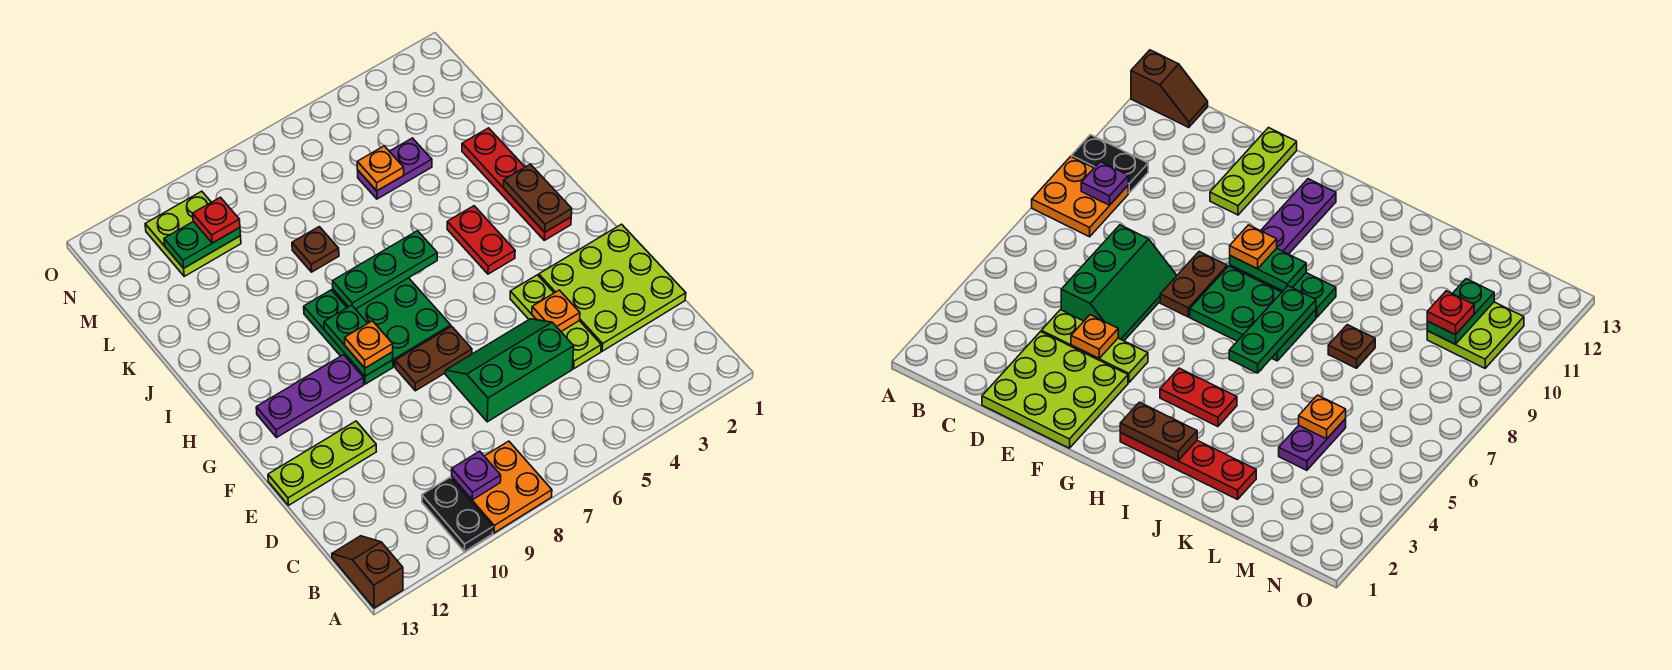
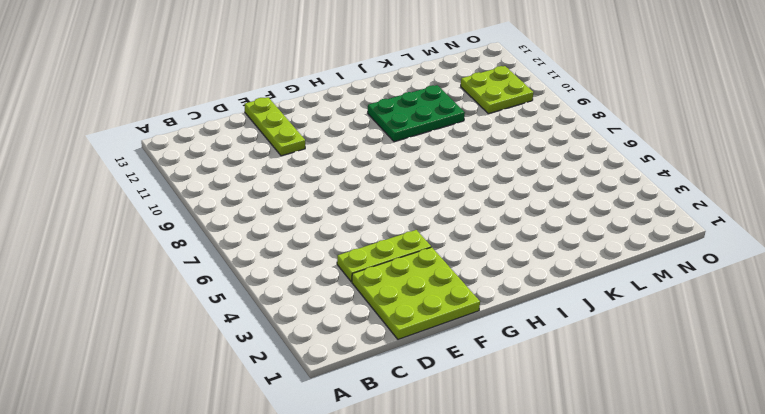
green plate I10:K11 level 1 -> green plate G7:I8 level 1
none -> orange plate A8:B9 level 1
none -> black plate A10:B10 level 1
none -> brown slope A13:B13 level 1 top A

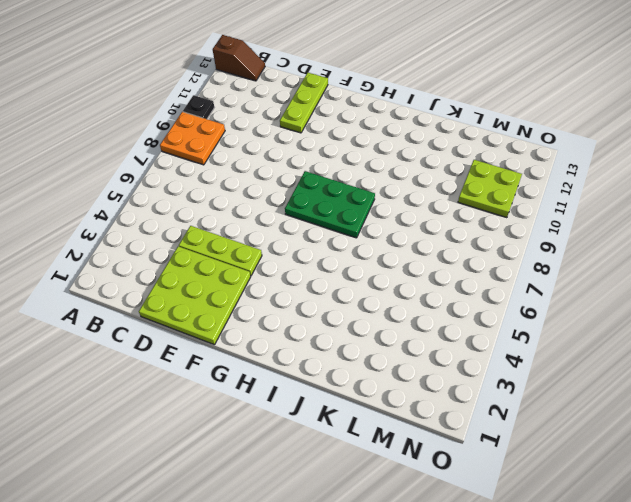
black plate A10 level 1 -> black plate A10:B10 level 1
none -> green slope D5:E7 level 1 top D
none -> brown plate F7:F8 level 1
none -> green plate G9:I9 level 1

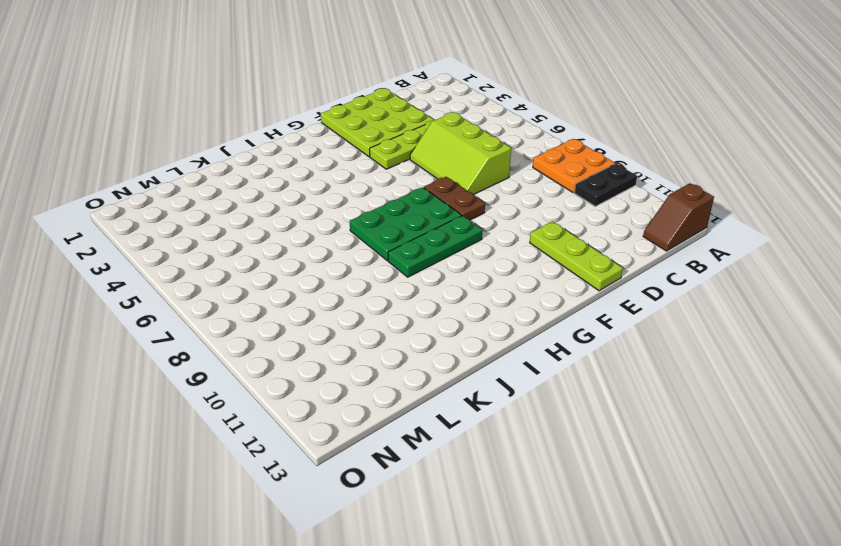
lime slope D5:E7 level 1 top D -> green slope D5:E7 level 1 top D
none -> purple plate G10:G12 level 1
none -> red plate H2:K2 level 1
none -> red plate H4:I4 level 1

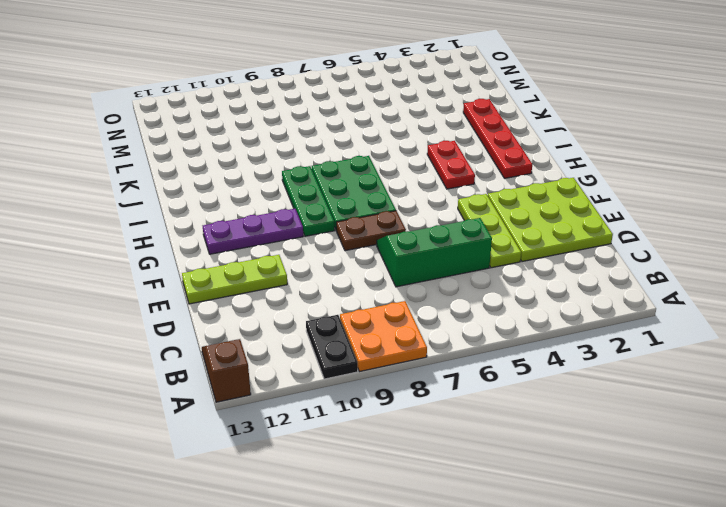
none -> brown plate K8 level 1
none -> purple plate L4:L5 level 1
none -> lime plate M10:N11 level 1

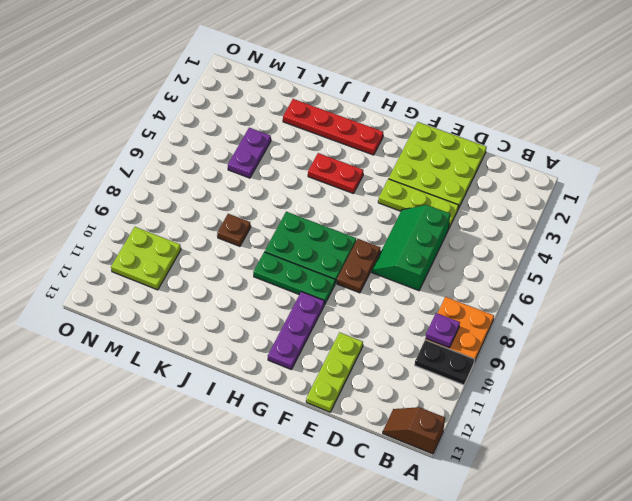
none -> orange plate E4 level 2
none -> green plate G9:H9 level 2
none -> brown plate H2:I2 level 2

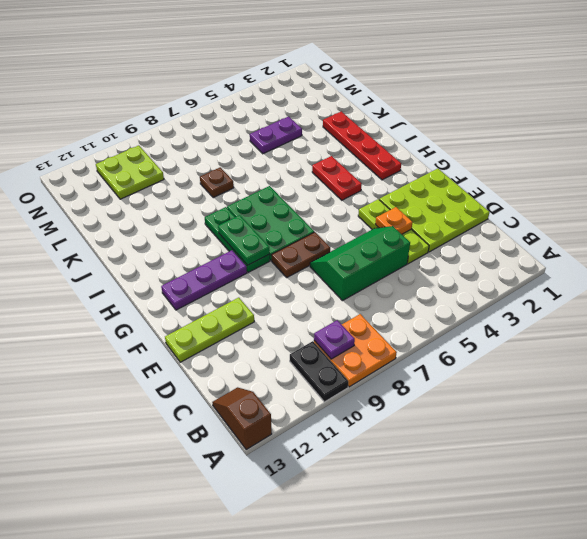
none -> brown plate H2:I2 level 2
none -> green plate I6:I8 level 2
none -> orange plate L5 level 2

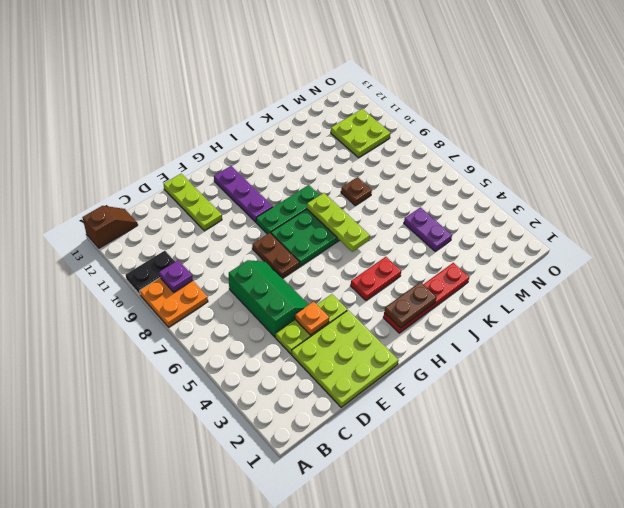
lime plate I6:I8 level 2 -> green plate I6:I8 level 2
none -> green plate G9:H9 level 2
none -> orange plate L5 level 2
none -> green plate M10:M11 level 2

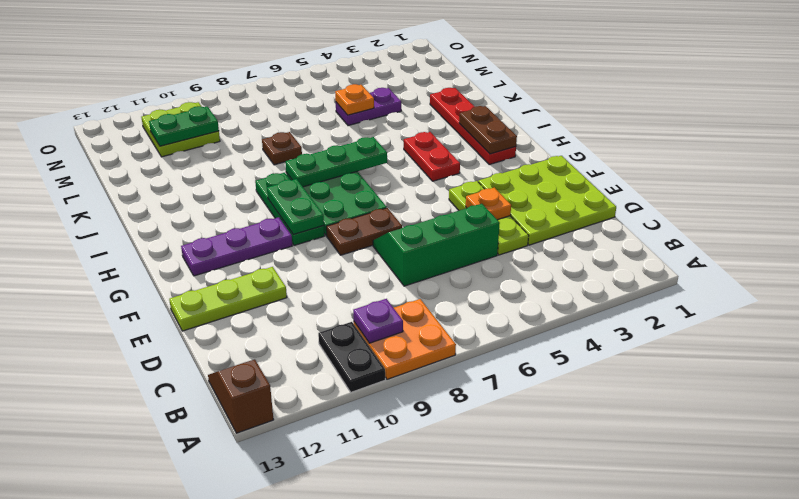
none -> orange plate G9 level 3
none -> red plate M10 level 3

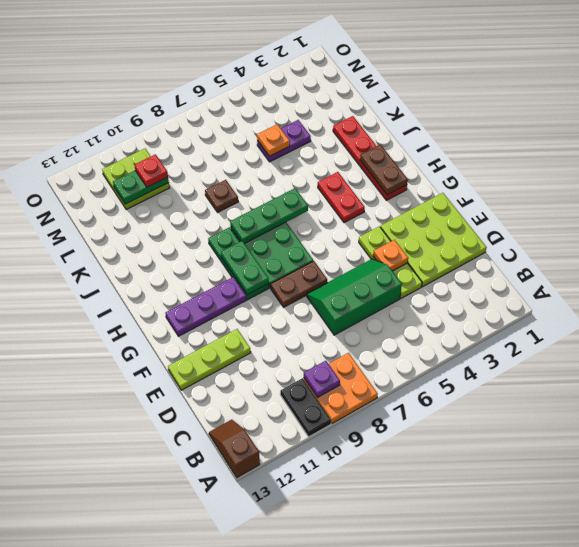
none -> orange plate G9 level 3

